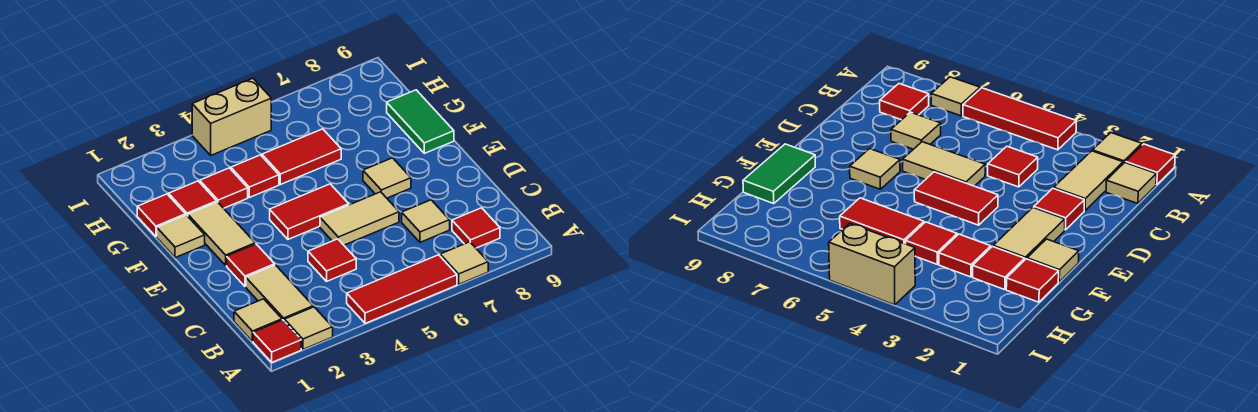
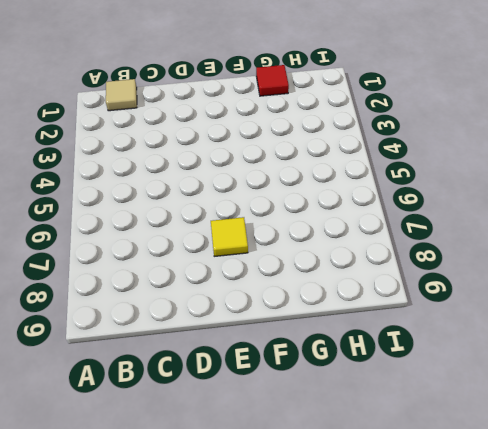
yellow tile E7 level 1 -> tan tile E7 level 1
none -> red tile A1 level 1
none -> tan tile A2 level 1
none -> red tile A4:A6 level 1

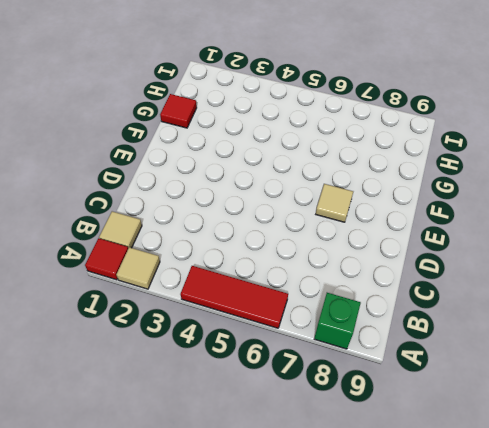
green brick A8 level 1 -> none
none -> tan tile A7 level 1
none -> tan tile B2:C2 level 1
none -> red tile B8 level 1

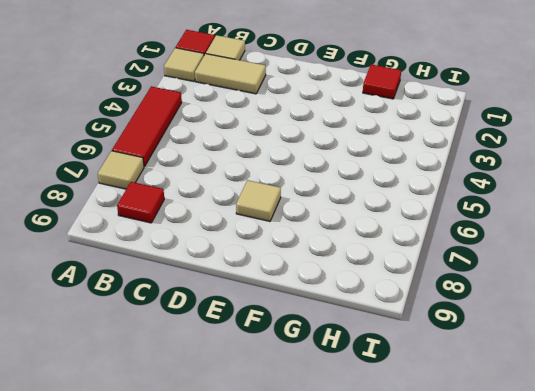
none -> red tile C4 level 1
none -> tan tile C7 level 1
none -> red tile D2 level 1

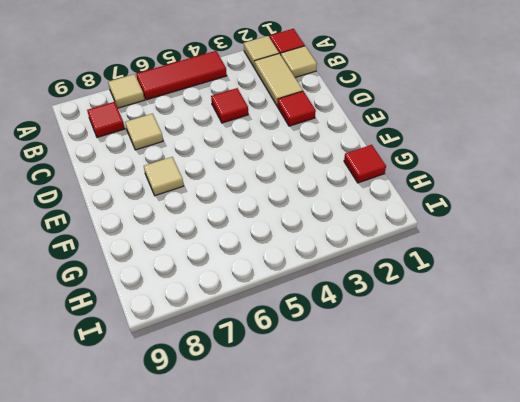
none -> tan tile D5:D6 level 1
none -> tan tile E2:F2 level 1
none -> red tile E4:E5 level 1

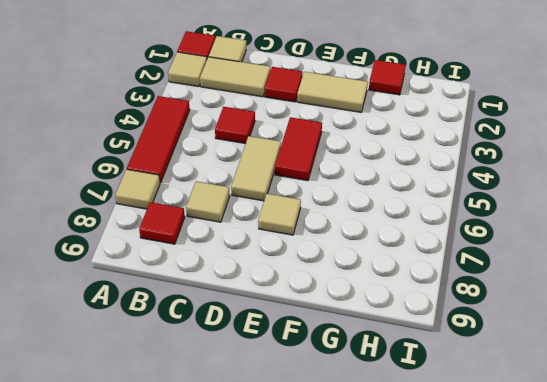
none -> tan tile F1 level 1
none -> green tile F9:G9 level 1
none -> red tile G2 level 1

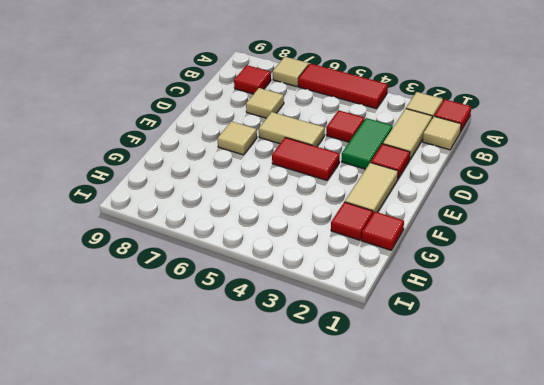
green tile C3:D3 level 1 -> green tile F9:G9 level 1
none -> tan tile F1 level 1
none -> red tile G3 level 1
none -> red tile G4 level 1

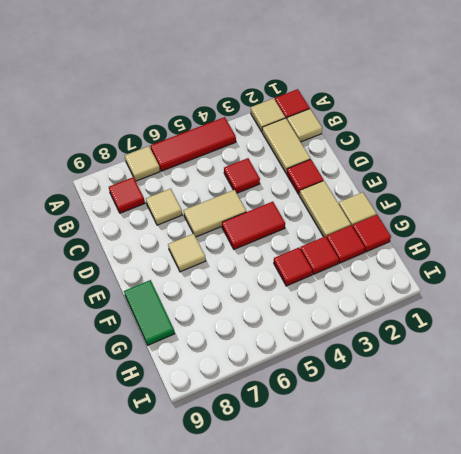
none -> red tile G5:G6 level 1
none -> tan brick I4:I5 level 1

